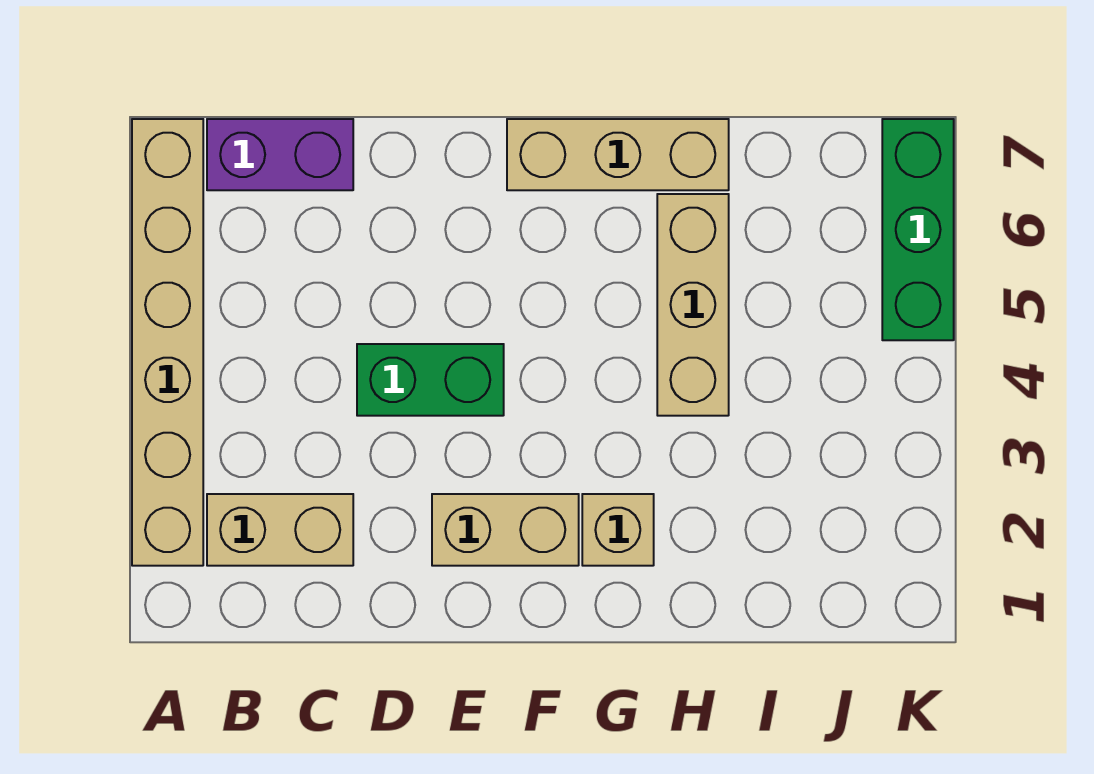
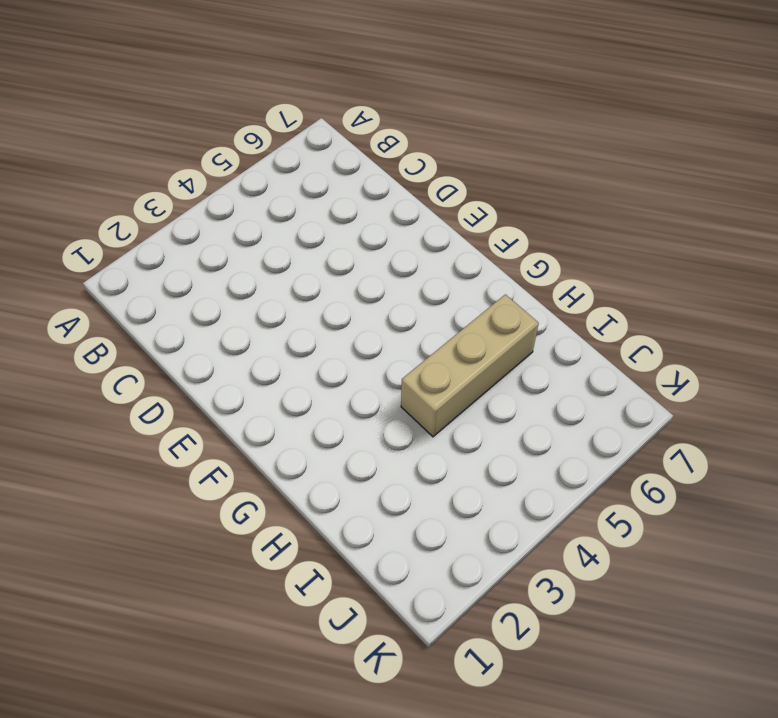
none -> tan brick A2:A7 level 1
none -> tan brick B2:C2 level 1

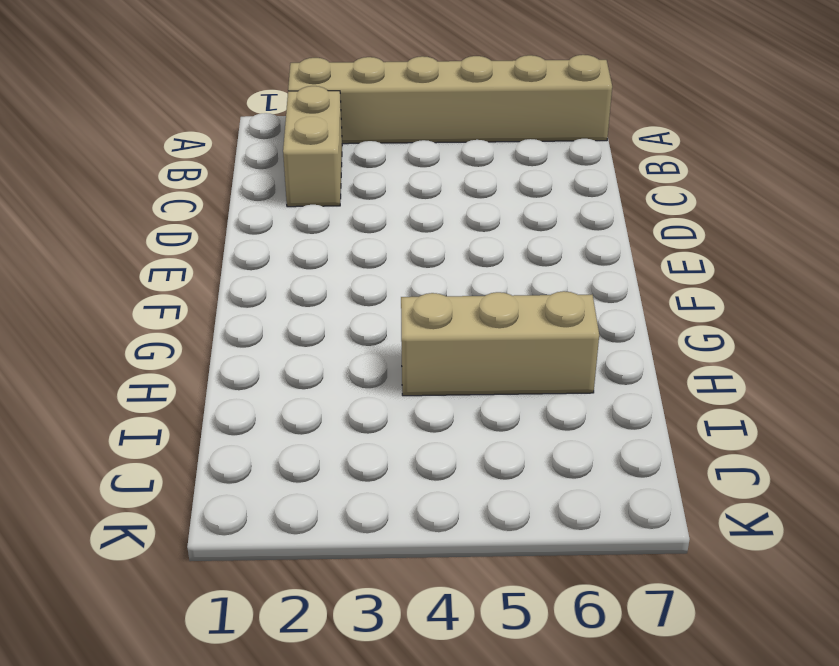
none -> purple brick B7:C7 level 1
none -> green brick D4:E4 level 1

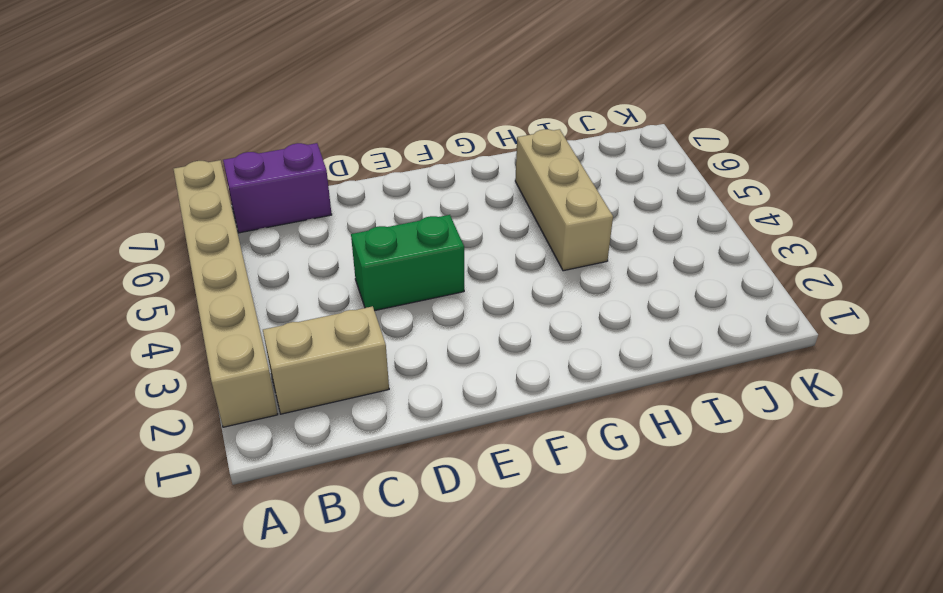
none -> tan brick E2:F2 level 1
none -> tan brick F7:H7 level 1

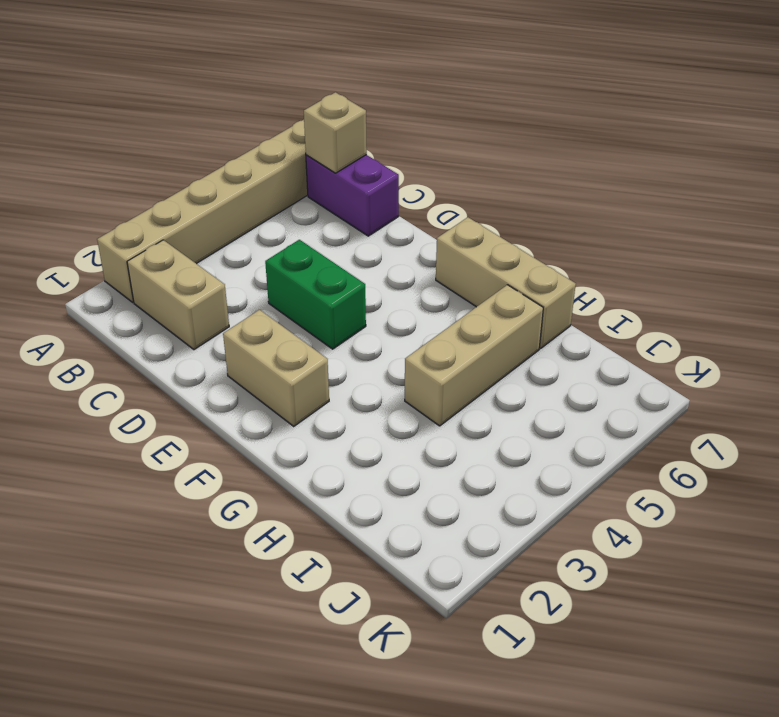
tan brick B7 level 2 -> tan brick G2 level 1
none -> green brick K5:K7 level 1

